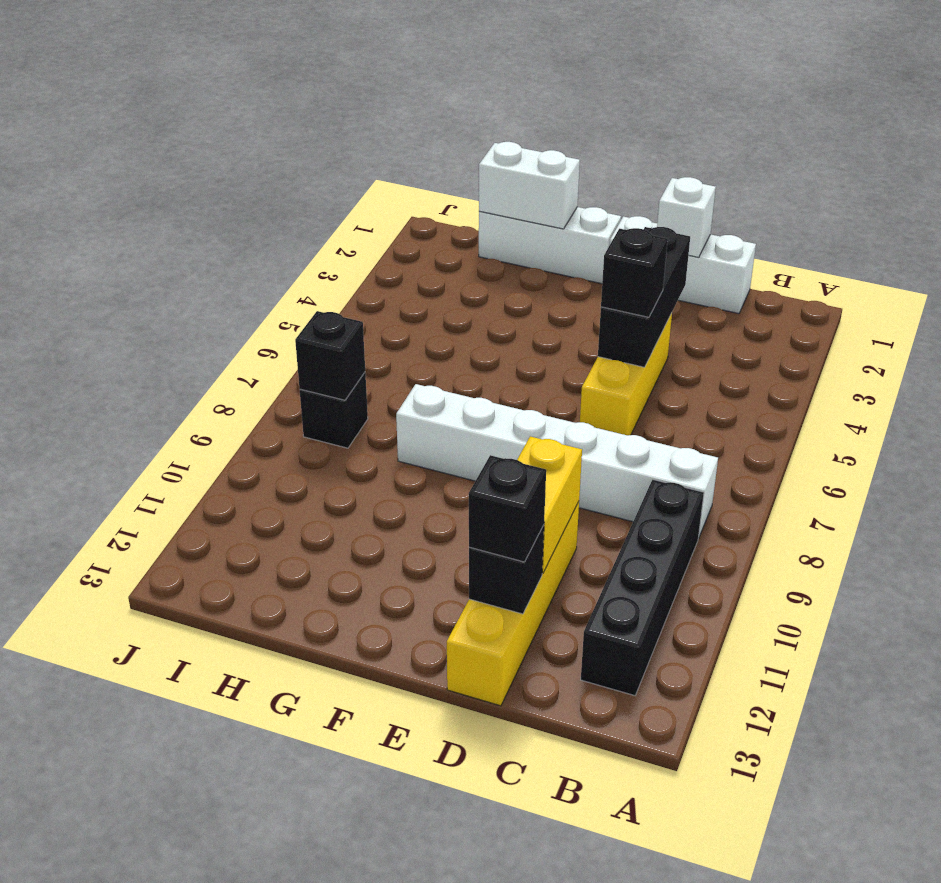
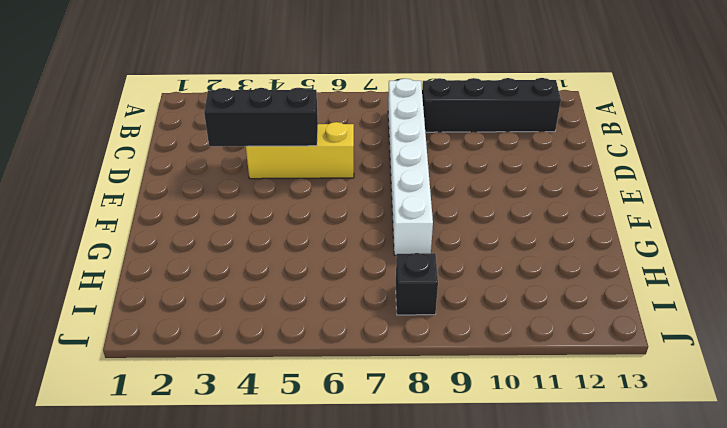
none -> white brick C1:E1 level 1
none -> yellow brick D10:D13 level 1
none -> white brick F1:H1 level 1

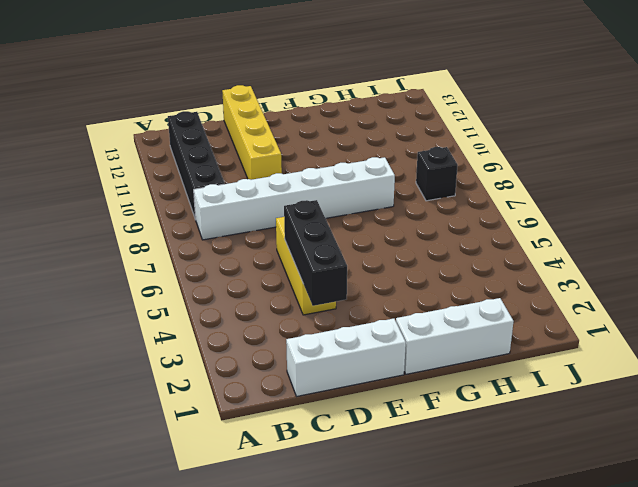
none -> white brick D1 level 2
none -> yellow brick D10:D11 level 2
none -> black brick D12 level 2

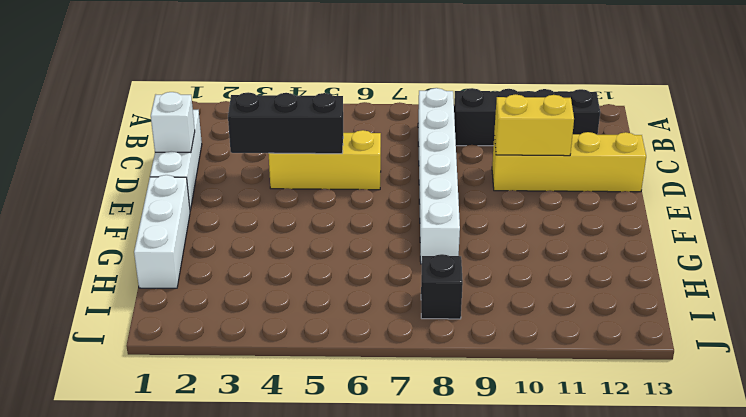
none -> black brick D12 level 2
none -> white brick G1:H1 level 2
none -> black brick I8 level 2

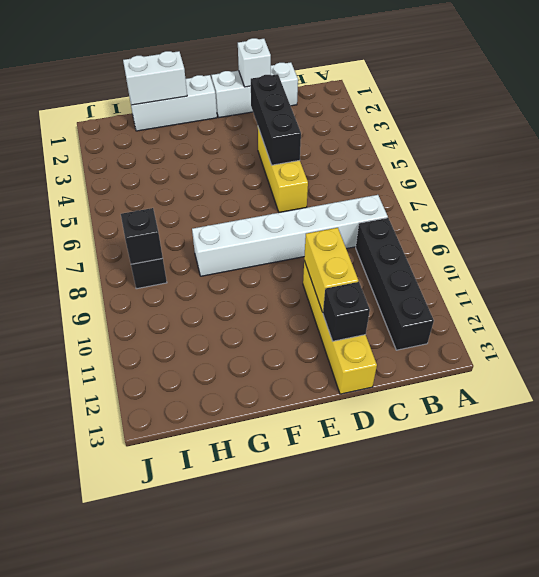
none -> black brick D5 level 3
none -> black brick D12 level 3

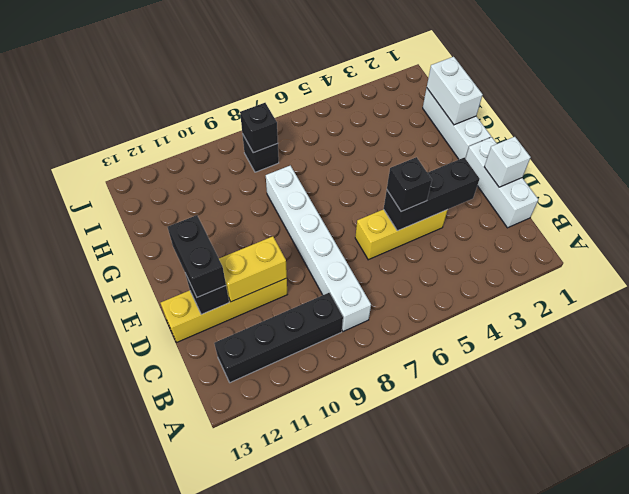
black brick D12:E12 level 3 -> black brick D12 level 3

